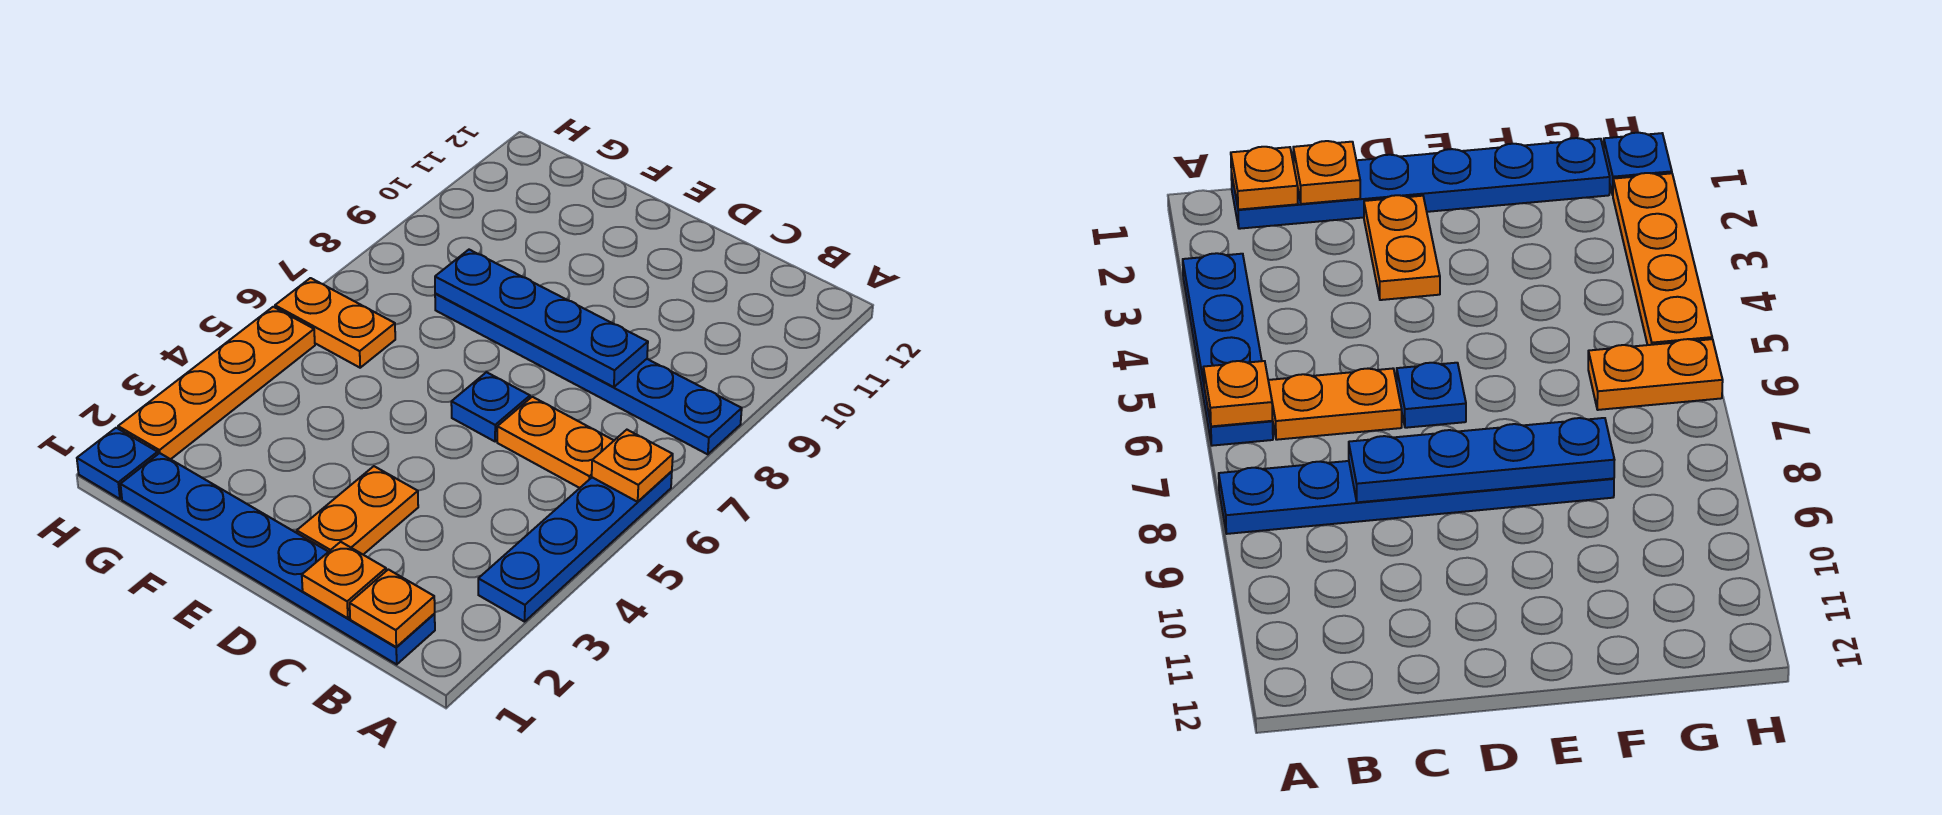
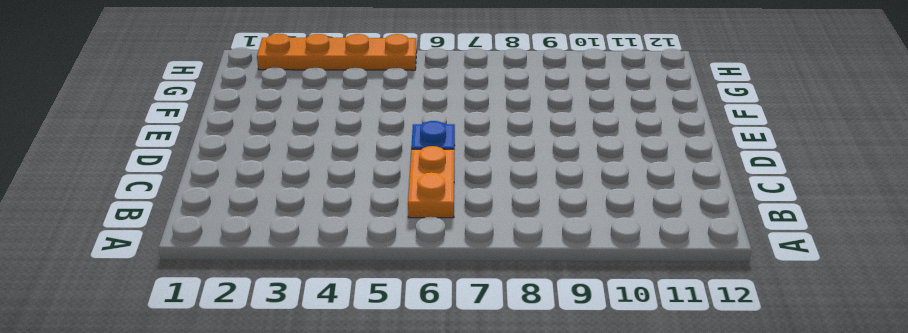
none -> blue plate A3:A6 level 1
none -> blue plate A8:F8 level 1
none -> blue plate B1:G1 level 1

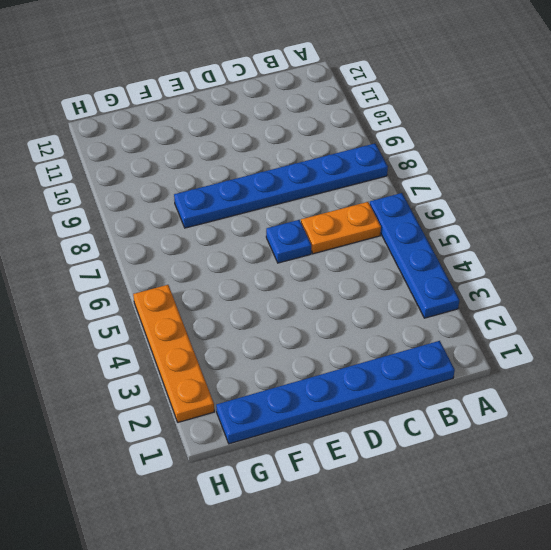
none -> orange plate D2:D3 level 1
none -> orange plate G6:H6 level 1
none -> blue plate H1 level 1

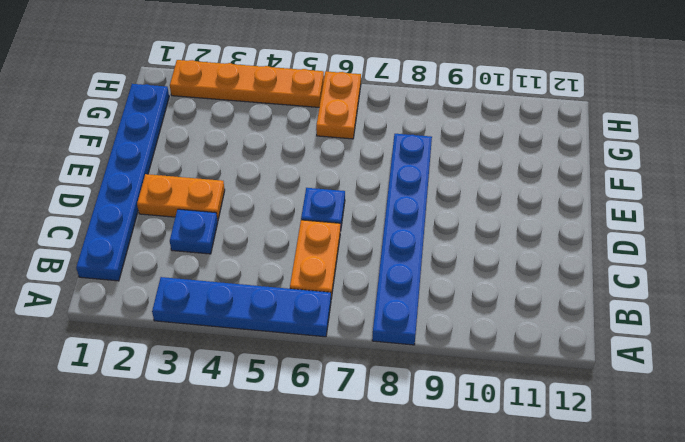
blue plate C3 level 1 -> blue plate H1 level 1
none -> orange plate A6 level 2
none -> orange plate B1 level 2
none -> orange plate C1 level 2

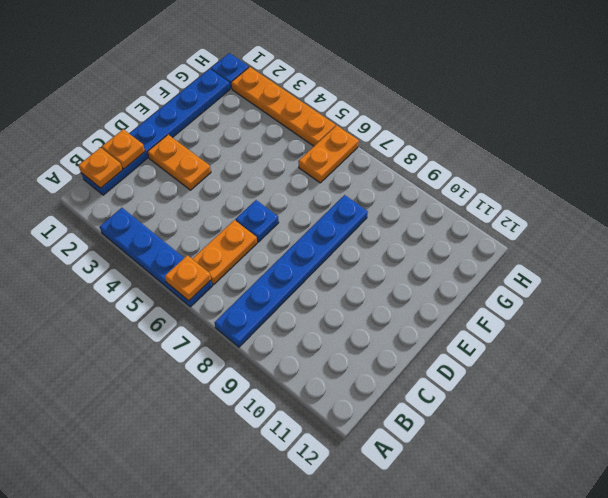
none -> blue plate C8:F8 level 2

